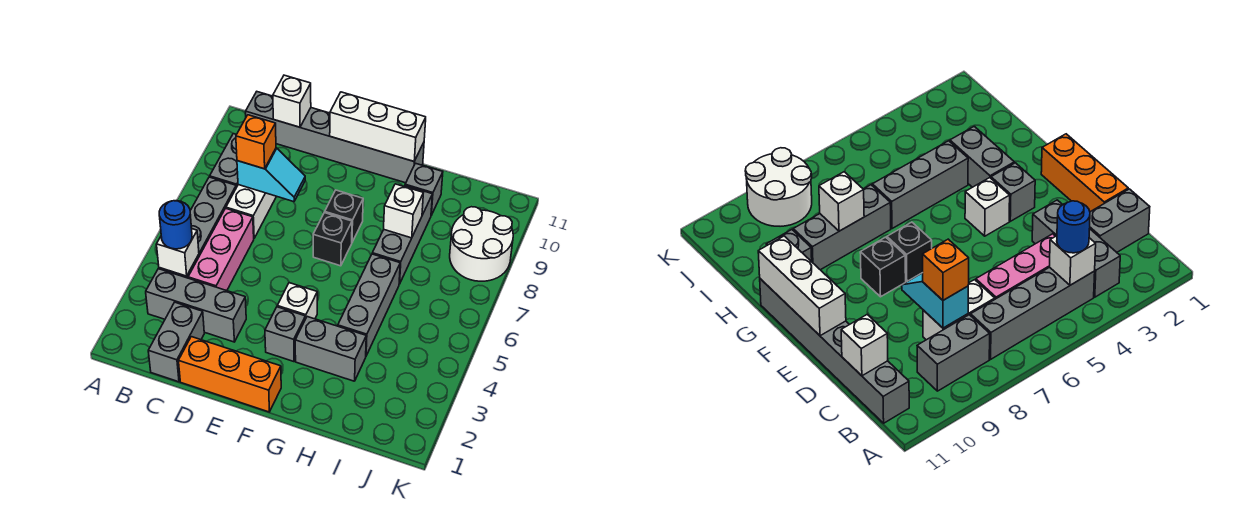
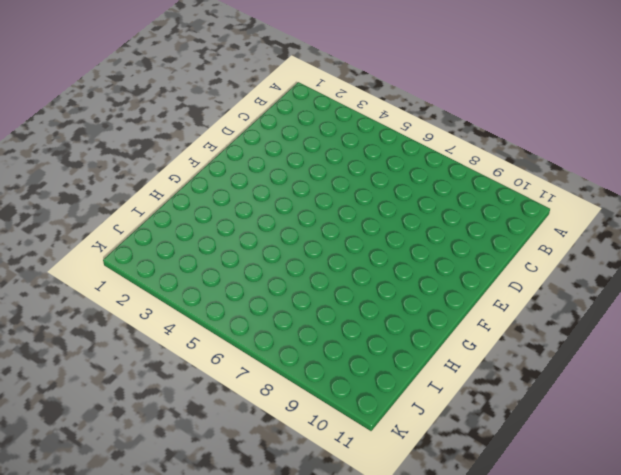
none -> grey brick B3:D3 level 1
none -> grey brick B4:B7 level 1
none -> grey brick B8:B9 level 1

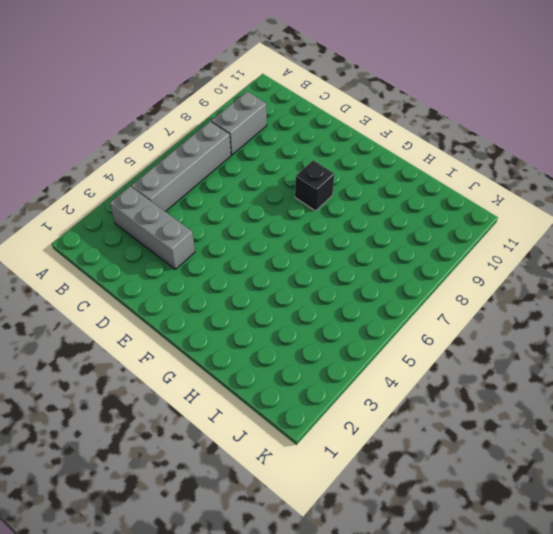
none -> grey brick B11:G11 level 1
none -> grey brick C1:C2 level 1
none -> pink brick C4:C6 level 1

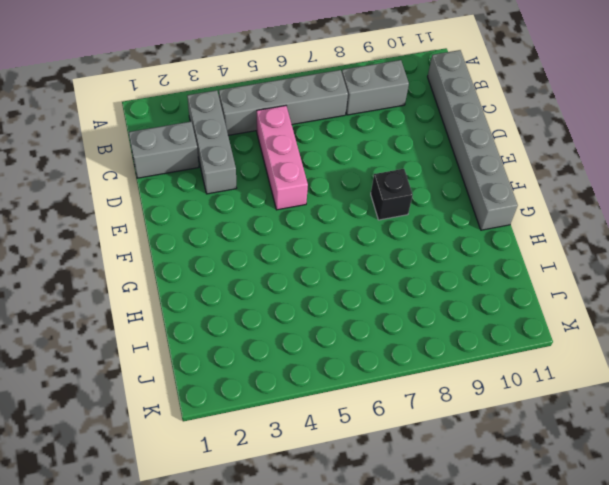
pink brick C5:E5 level 1 -> pink brick C4:C6 level 1
none -> white brick C7:C8 level 1
none -> orange brick D1:F1 level 1
none -> grey brick F3 level 1

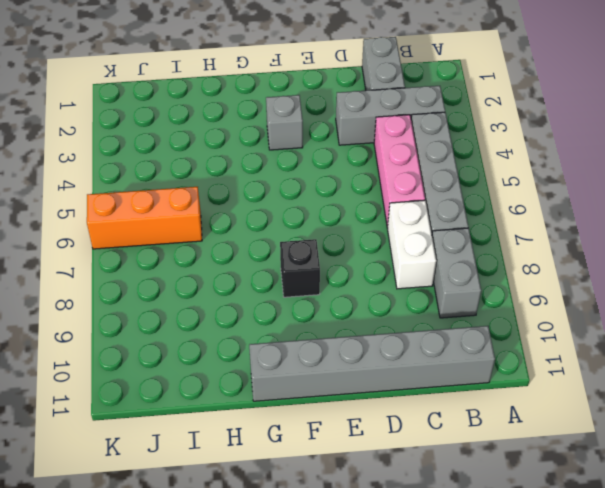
orange brick I6:K6 level 1 -> orange brick D1:F1 level 1
none -> white brick F4 level 1
none -> black brick F7 level 1
none -> grey brick G3:H3 level 1

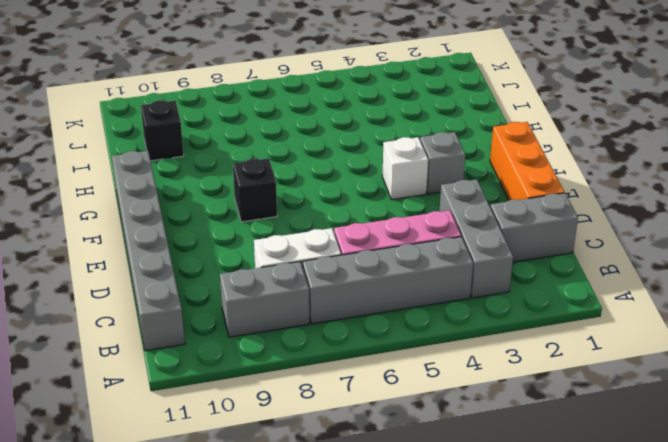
black brick I10 level 1 -> black brick F7 level 1
none -> grey brick G3:H3 level 1
none -> grey brick H4:H6 level 1
none -> grey brick H7:H9 level 1

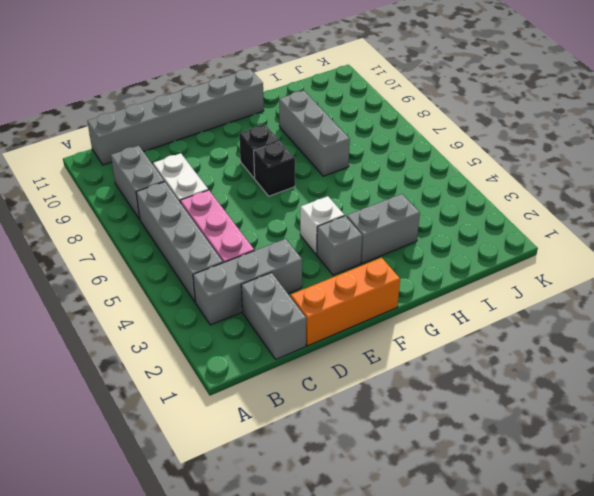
none -> grey brick H4:H6 level 1
none -> grey brick H10 level 1
none -> white round brick J8:K9 level 1

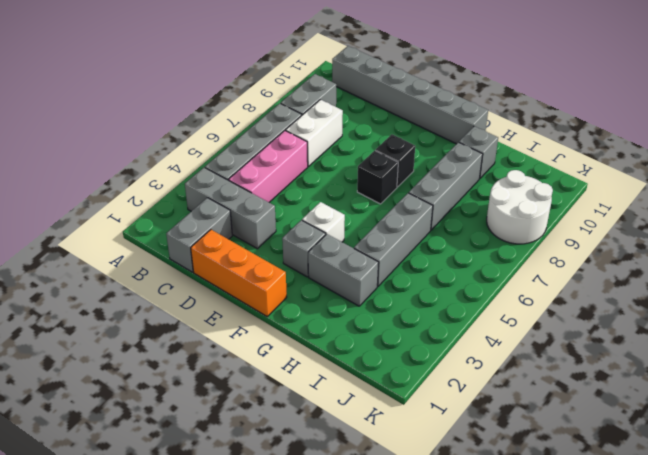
none -> white brick B4 level 2
none -> cyan slope C8:D8 level 2 top C
none -> white brick C11 level 2

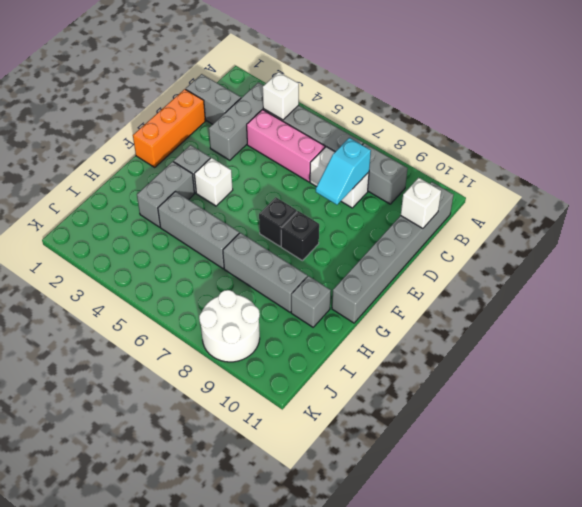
none -> white brick E11:G11 level 2
none -> white brick H8 level 2
none -> blue round brick B4 level 3

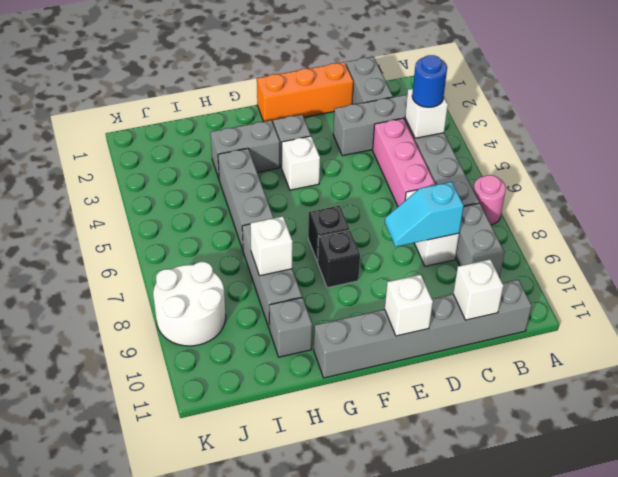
pink round brick A7 level 1 -> none
white brick E11 level 2 -> white brick E11:G11 level 2
none -> orange brick C8 level 3

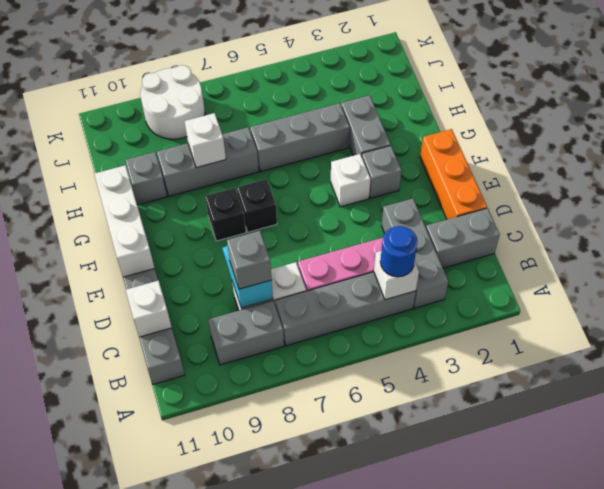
grey brick C8 level 3 -> orange brick C8 level 3

